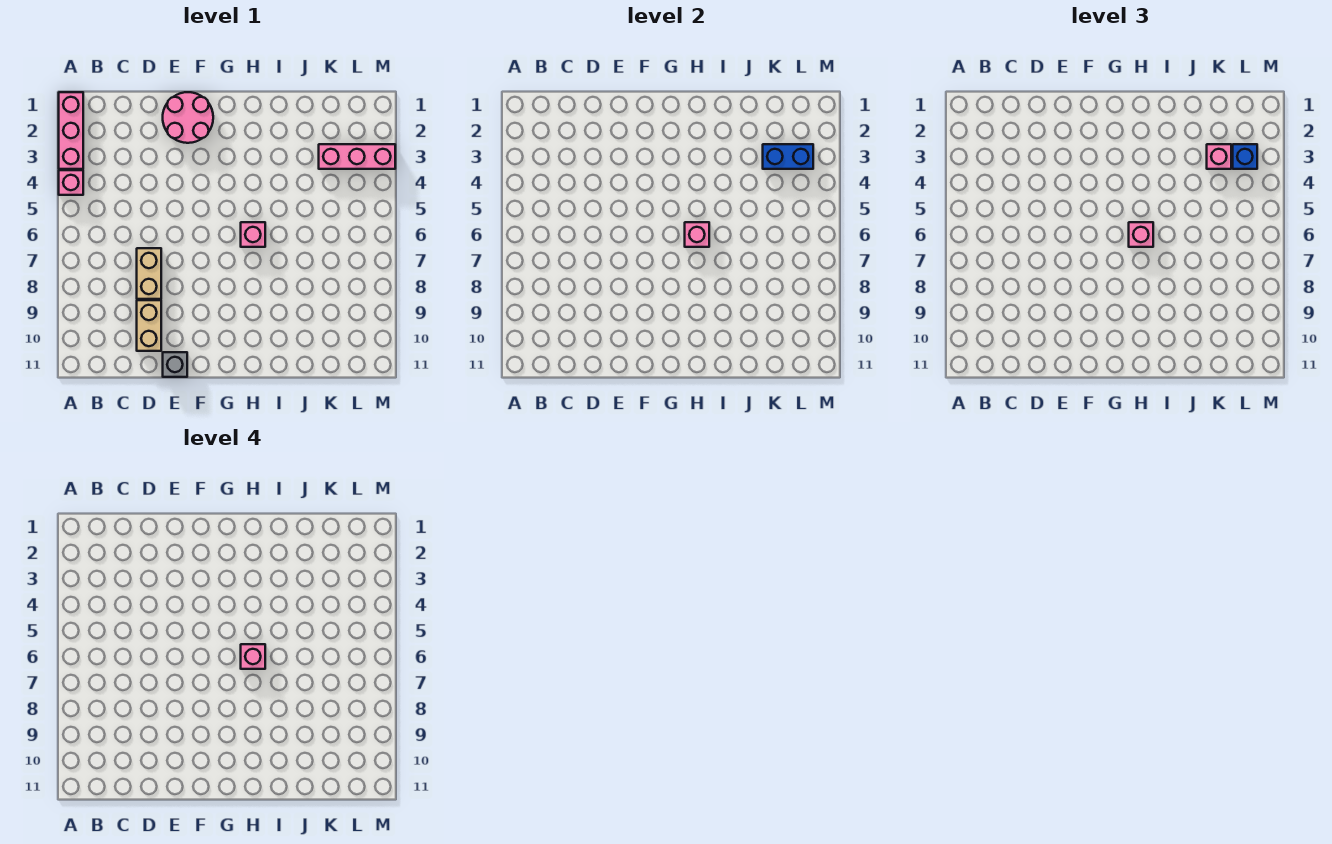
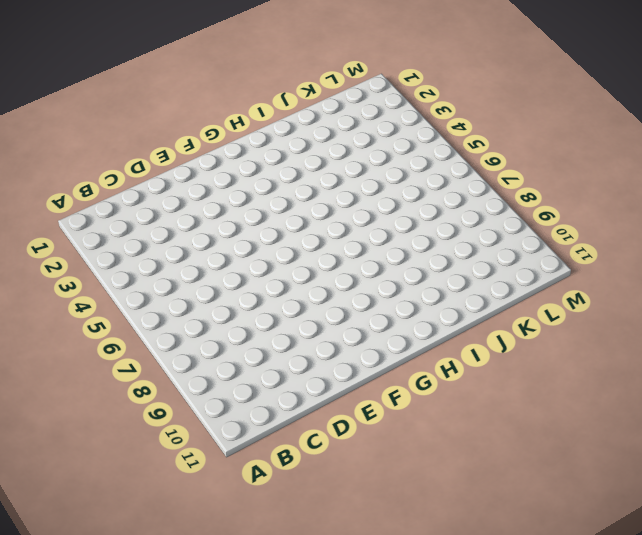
none -> pink brick A1:A3 level 1
none -> pink brick A4 level 1
none -> tan brick D7:D8 level 1

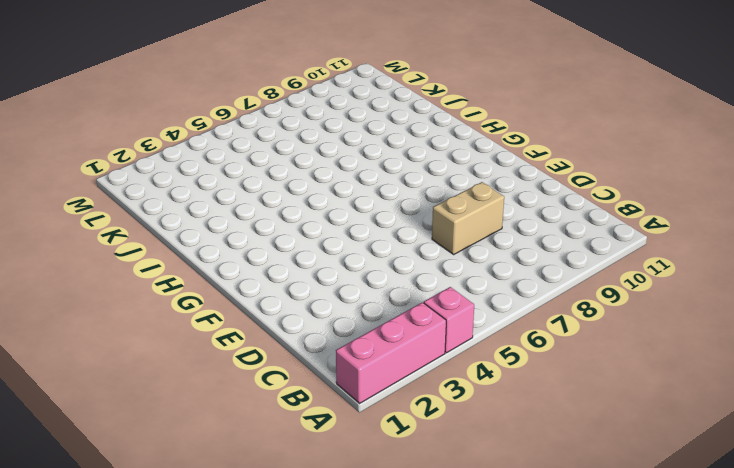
none -> tan brick D9:D10 level 1
none -> pink round brick E1:F2 level 1
none -> grey brick E11 level 1

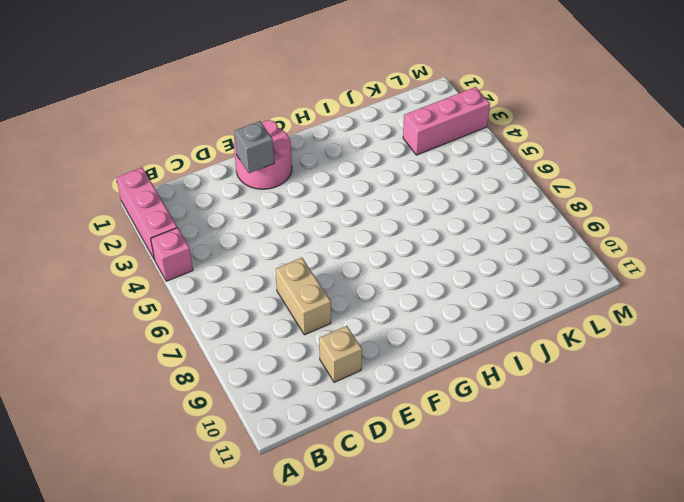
tan brick D10 level 1 -> tan brick D9:D10 level 1
grey brick E2 level 2 -> grey brick E11 level 1
none -> pink brick H6 level 1
none -> pink brick H6 level 2
none -> blue brick K3:L3 level 2

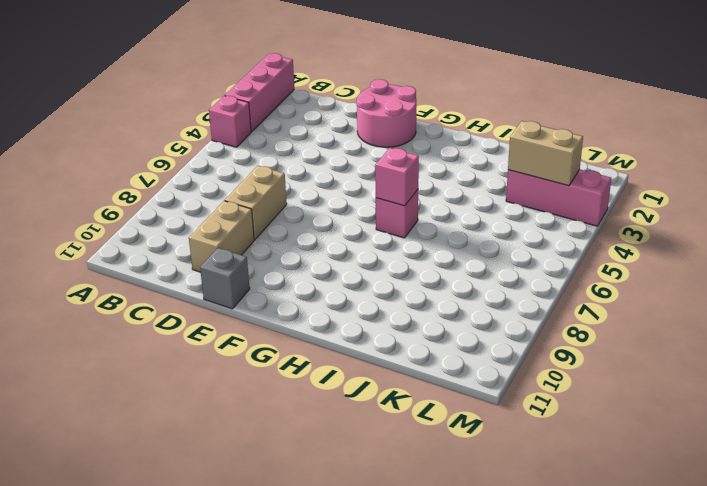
tan brick K3:L3 level 2 -> blue brick K3:L3 level 2
none -> pink brick H6 level 3
none -> pink brick K3 level 3
none -> blue brick L3 level 3

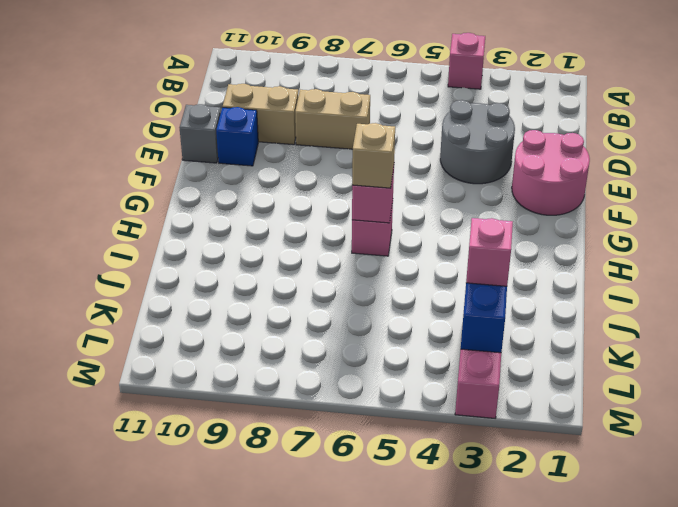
grey round brick D3:E4 level 1 -> none
blue brick E10 level 1 -> blue brick L3 level 3
tan brick H6 level 3 -> pink brick H6 level 3
none -> pink brick A1:A3 level 1
none -> pink brick H6 level 4

